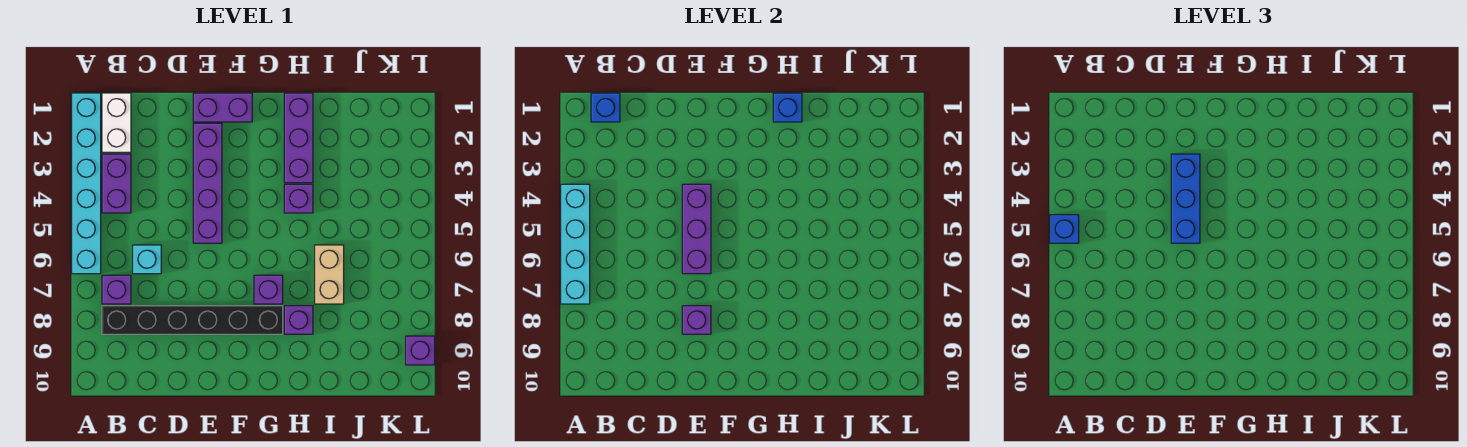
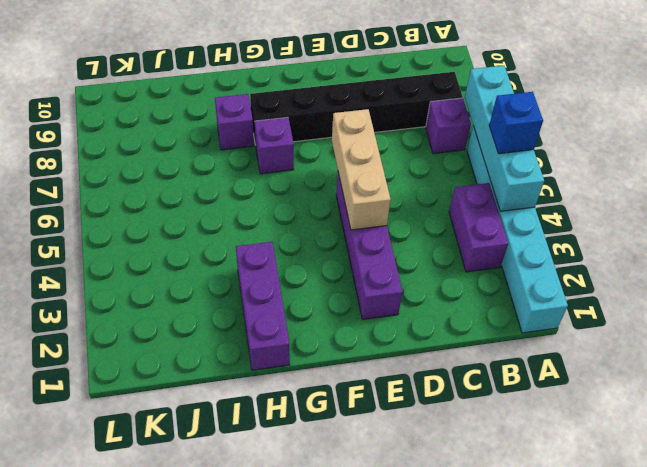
tan brick E4:E6 level 2 -> purple brick E4:E6 level 2
none -> white brick B1:B2 level 1
none -> cyan brick C6 level 1
none -> purple brick E1:F1 level 1

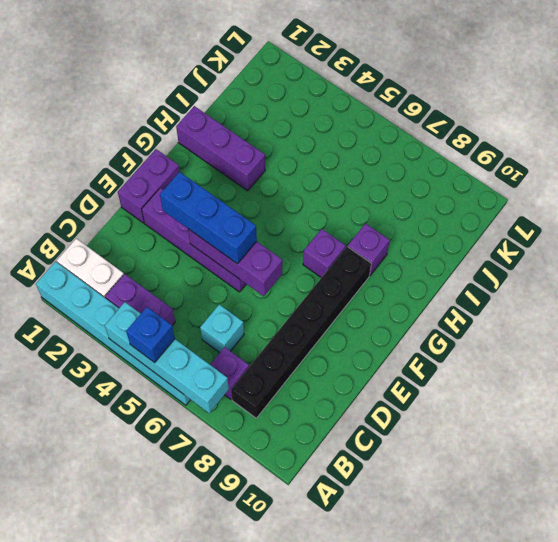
none -> purple brick H4 level 1
none -> tan brick I6:I7 level 1
none -> purple brick L9 level 1

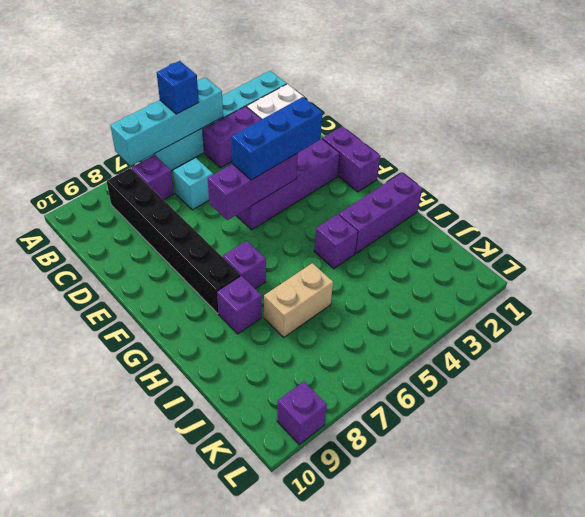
none -> blue brick B1 level 2
none -> purple brick E8 level 2
none -> blue brick H1 level 2

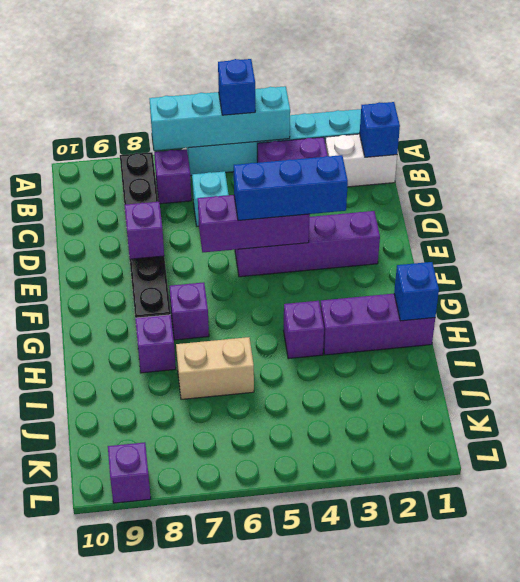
none -> purple brick E1:F1 level 1

